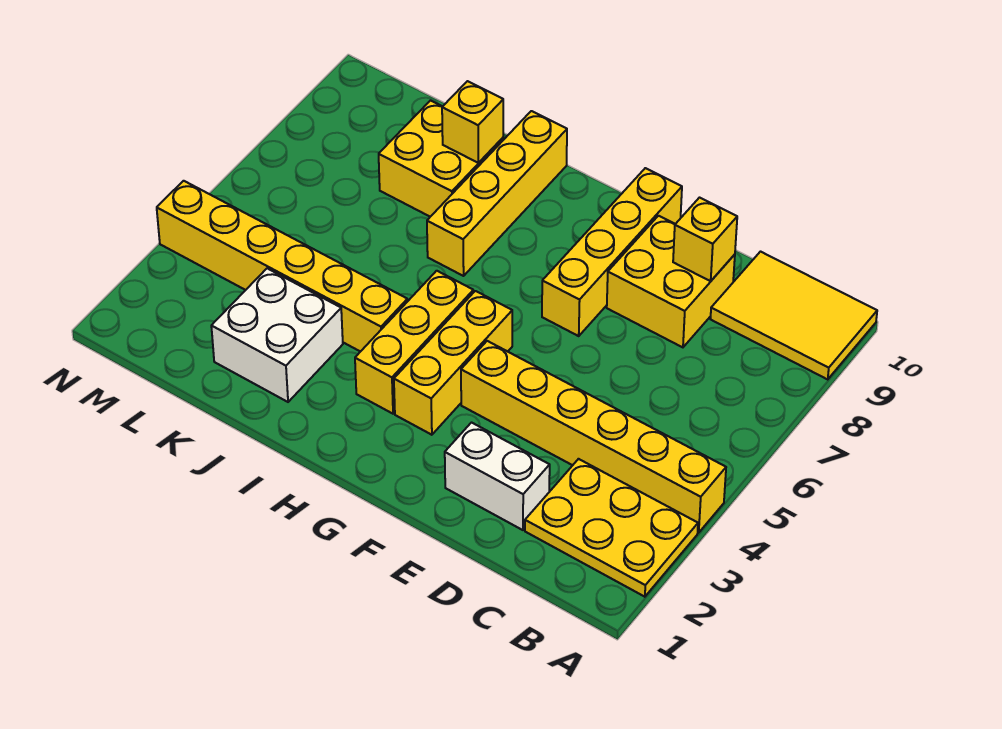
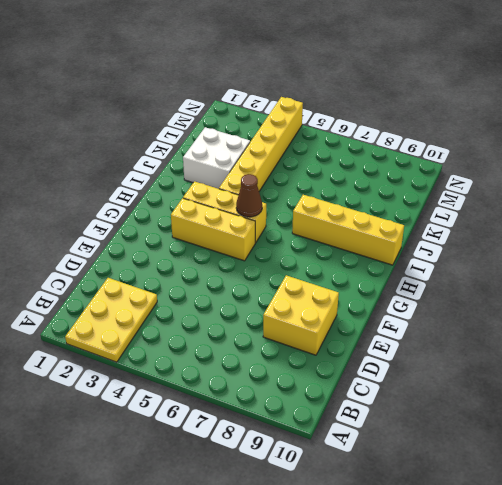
brown cone H5 level 2 -> none
none -> yellow brick A4:F4 level 1
none -> yellow tile A9:C10 level 1
none -> white brick D2:E2 level 1

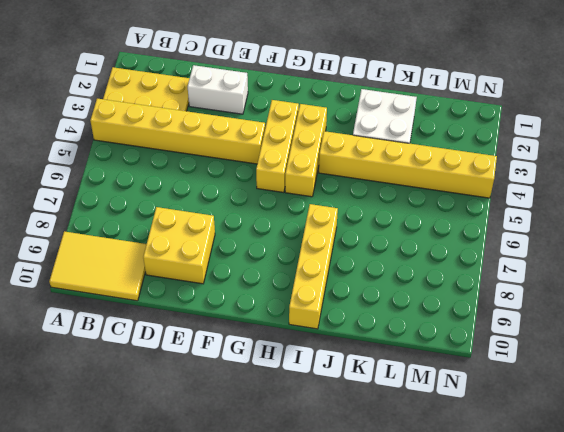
none -> yellow brick F7:F10 level 1
none -> yellow brick J8:K9 level 1
none -> yellow brick D9 level 2

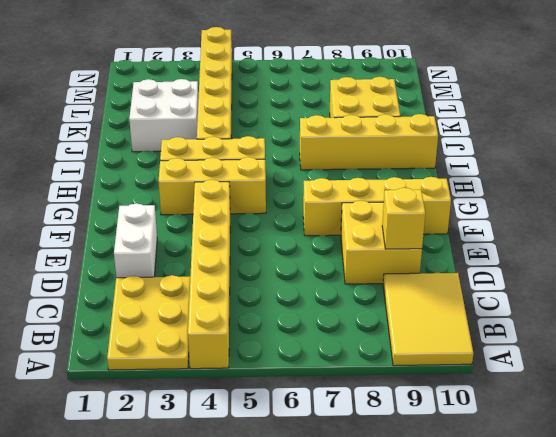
none -> yellow brick J9 level 2

